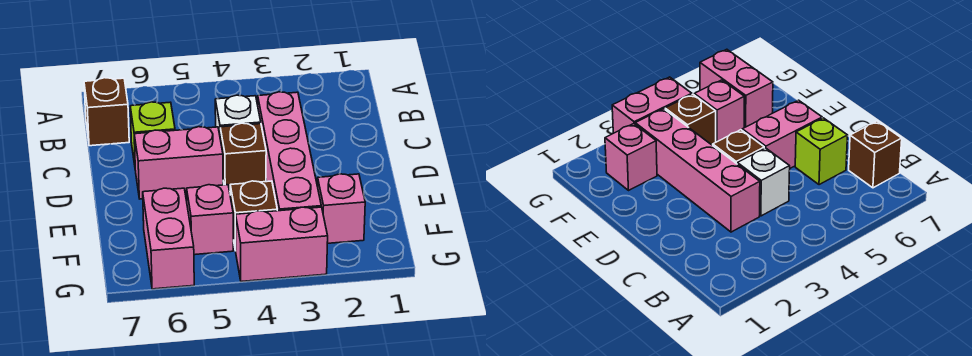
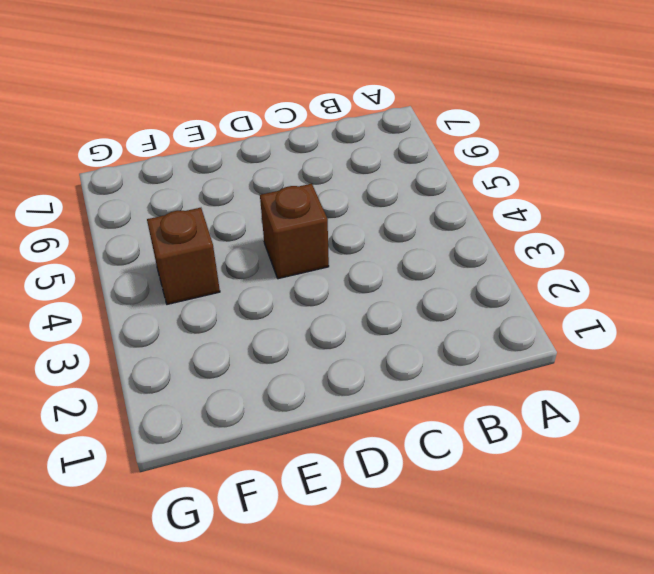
none -> brown brick B7 level 1
none -> pink brick C3:F3 level 1

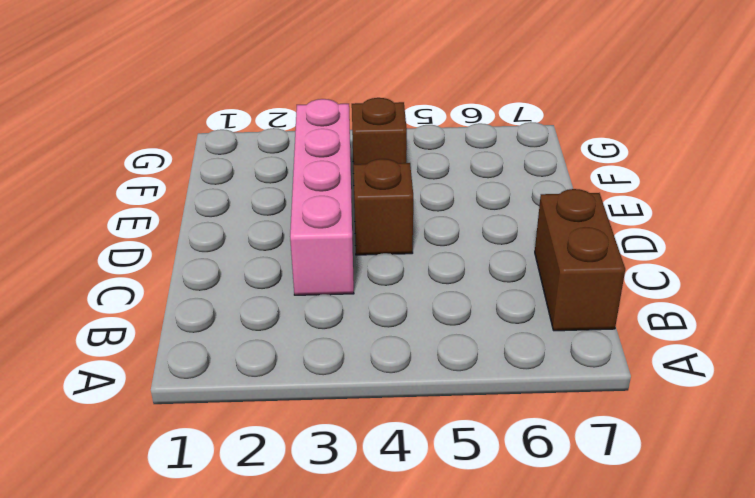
brown brick B7:C7 level 1 -> brown brick B7 level 1
none -> white brick C4 level 1
none -> lime brick C6 level 1

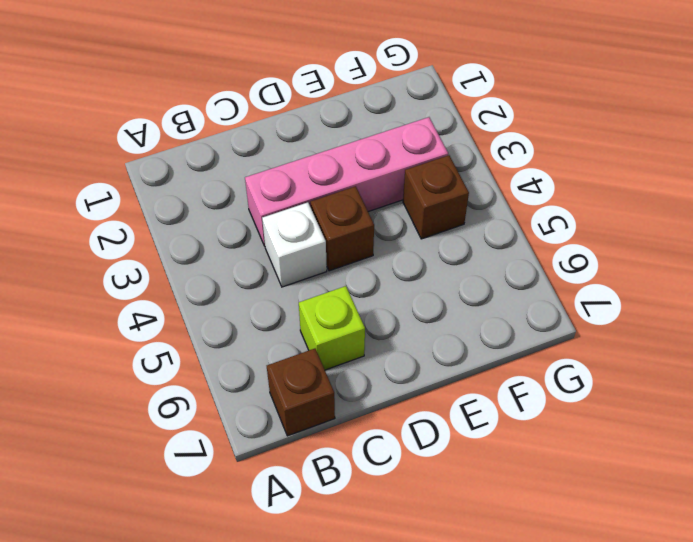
none -> pink brick D5:D6 level 1
none -> pink brick F2 level 1

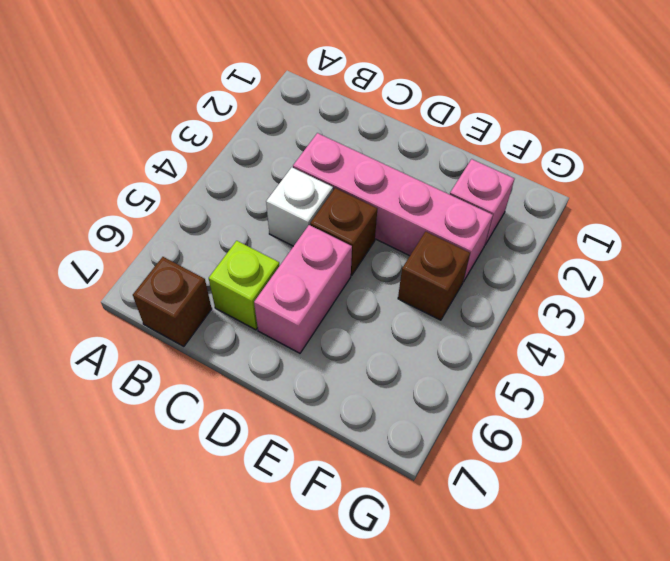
none -> pink brick F5 level 1
none -> pink brick F6:G6 level 1

